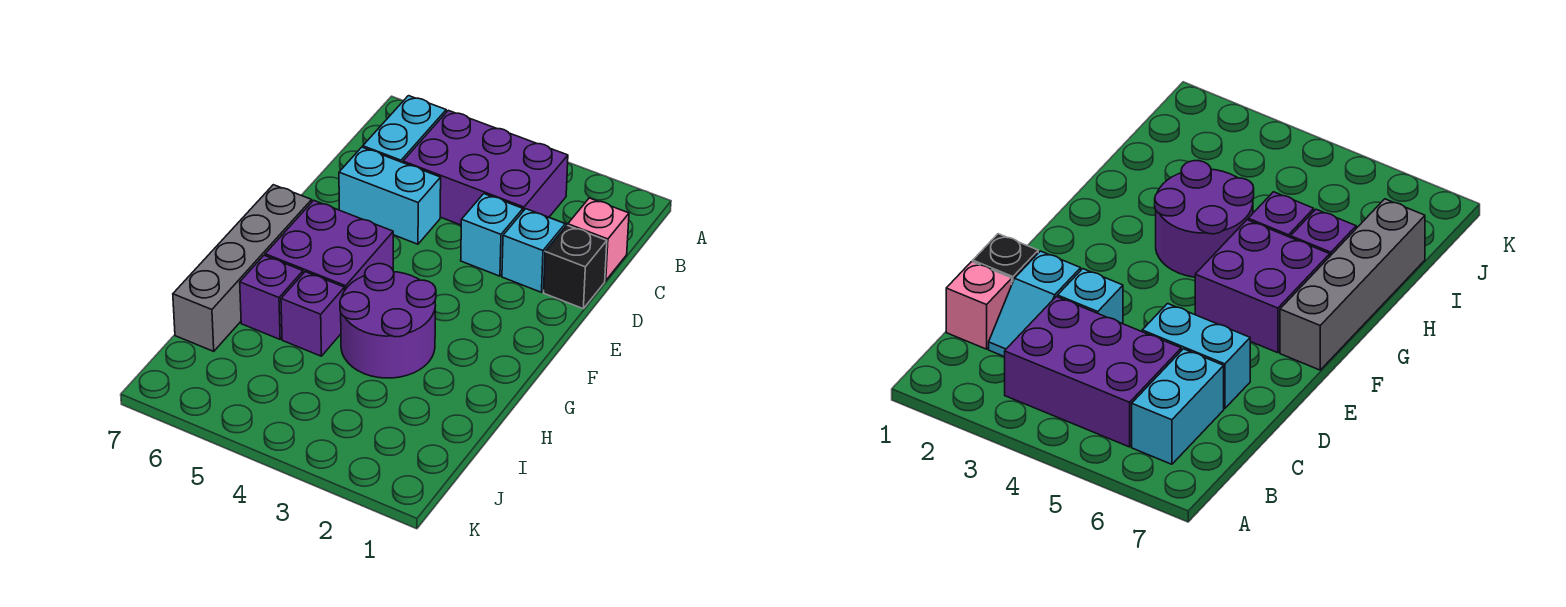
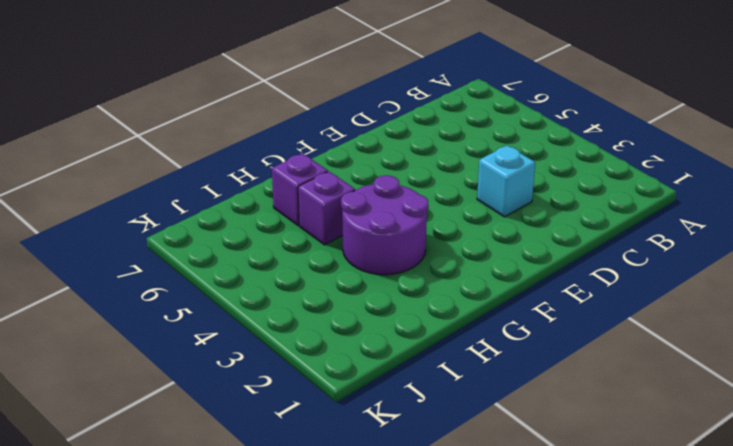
none -> purple brick B3:C5 level 1
none -> cyan brick B6:C6 level 1
none -> pink brick C1 level 1

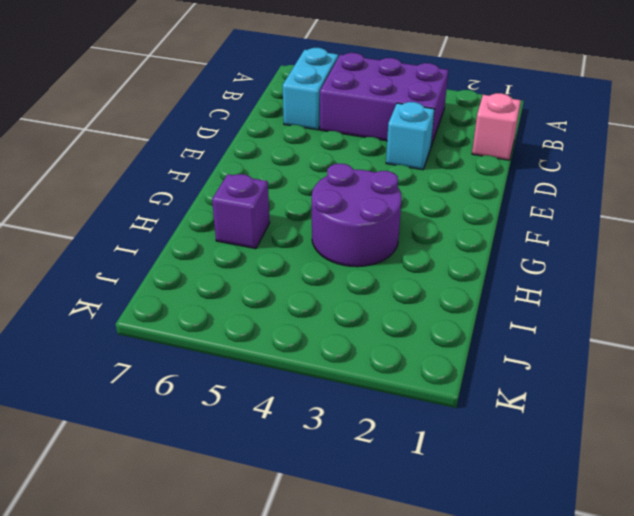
none -> cyan slope C2:D2 level 1 top D
none -> black brick D1 level 1
none -> cyan brick D5:D6 level 1

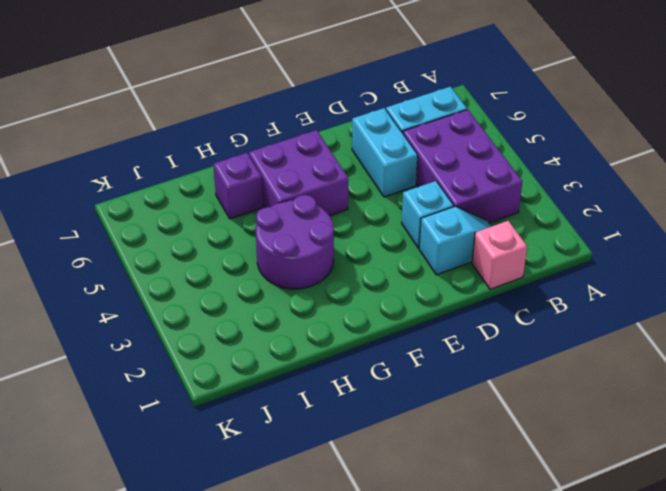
none -> black brick D1 level 1
none -> grey brick F7:I7 level 1
none -> purple brick H5 level 1

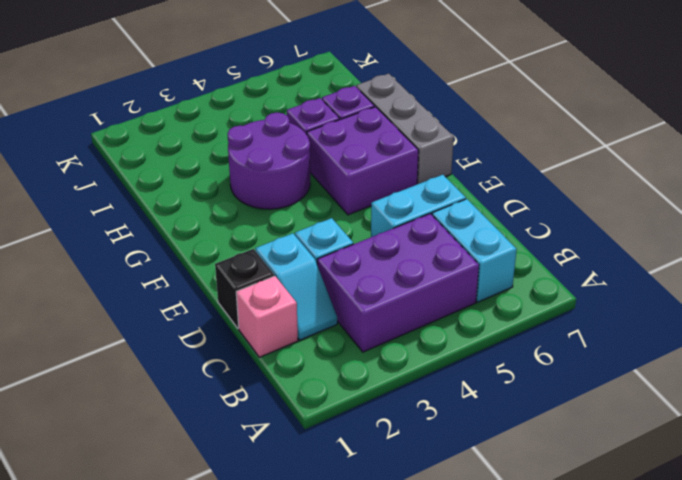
grey brick F7:H7 level 1 -> grey brick F7:I7 level 1

